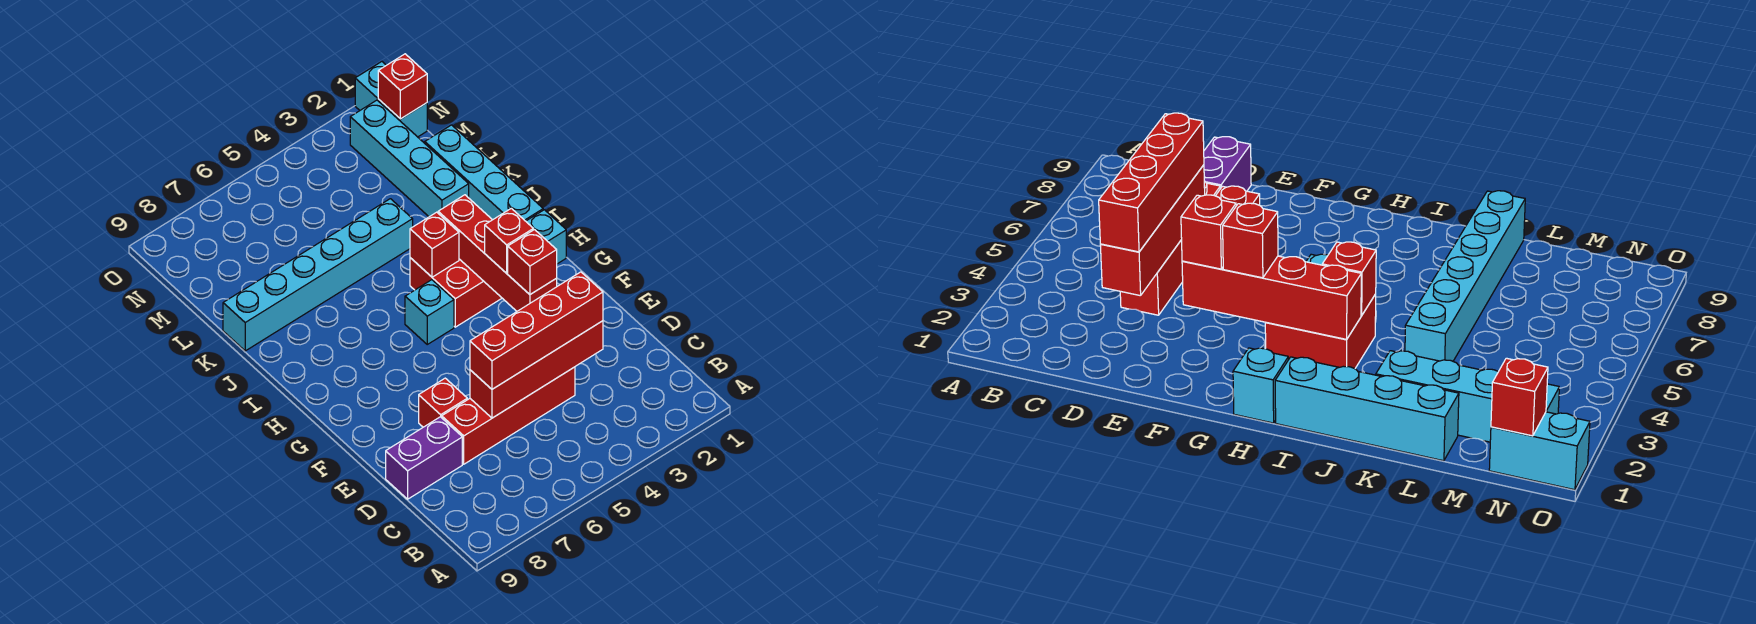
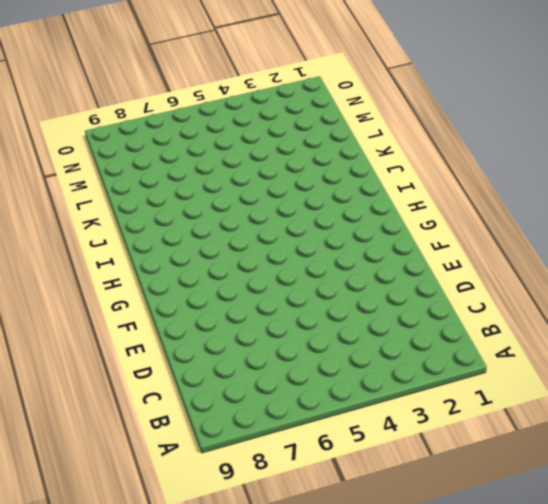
none -> red brick D4:D7 level 1
none -> purple brick D8:D9 level 1
none -> red brick E7 level 1

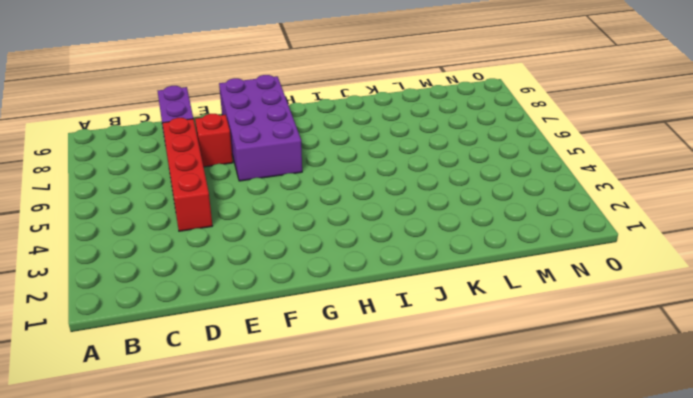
purple brick F6:G9 level 1 -> none
none -> cyan brick H1 level 1
none -> red brick H3:I4 level 1
none -> cyan brick H5 level 1

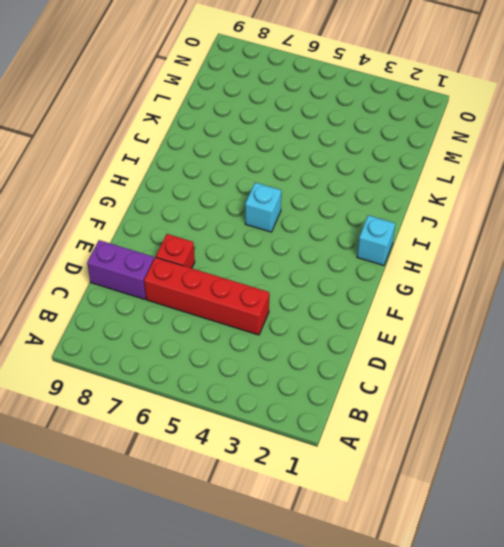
none -> red brick H3:I4 level 1
none -> cyan brick I1:L1 level 1
none -> cyan brick K2:N2 level 1

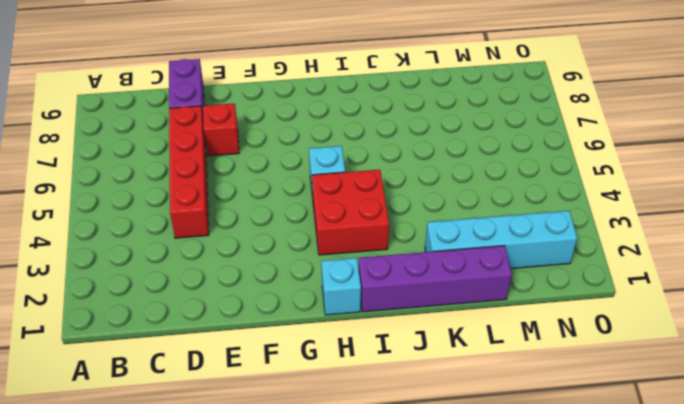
purple brick I1:L1 level 1 -> cyan brick I1:L1 level 1
none -> cyan brick K4:K9 level 1
none -> cyan brick N1:O1 level 1
none -> red brick D3:D6 level 2

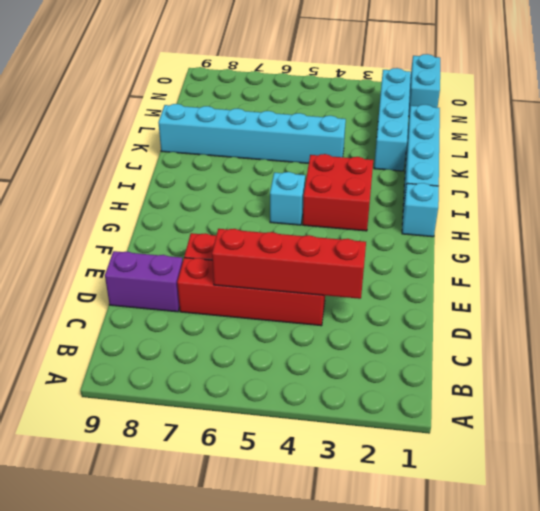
none -> red brick F3:I3 level 2
none -> red brick I4 level 2
none -> red brick N1 level 2

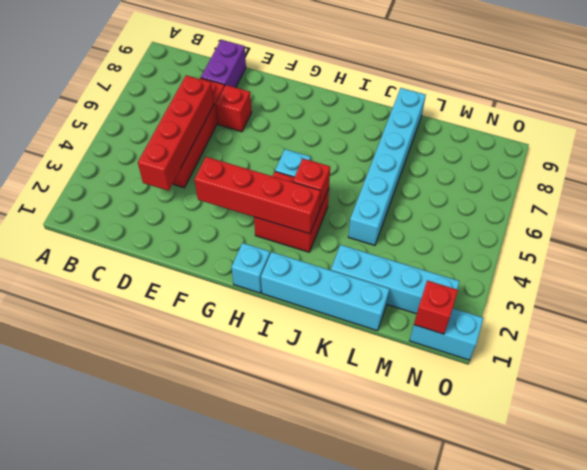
none -> red brick D3:D6 level 3
none -> red brick F3 level 3
none -> red brick G3 level 3

